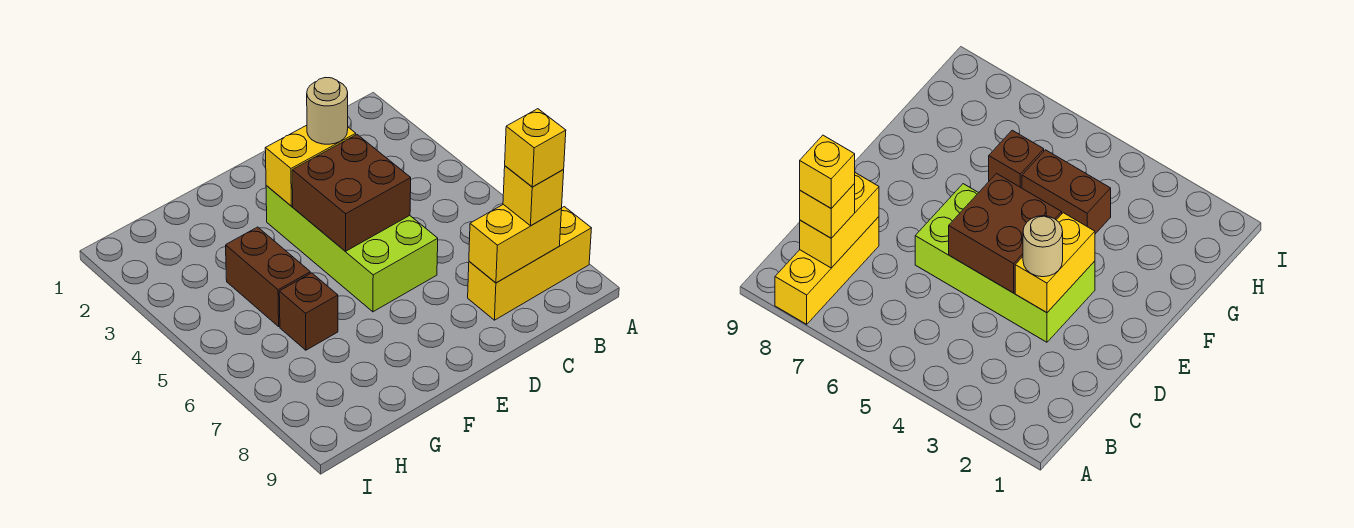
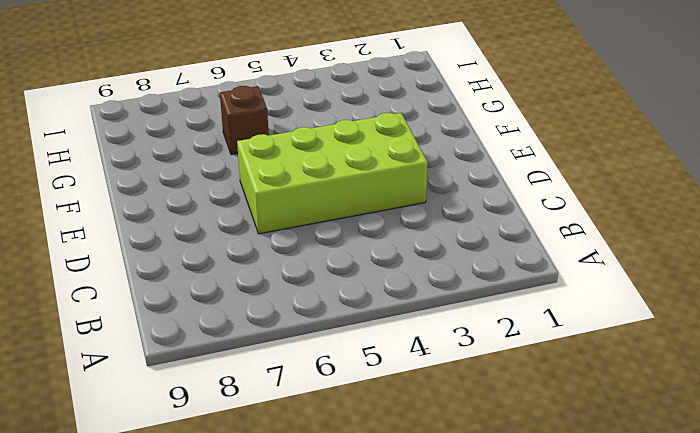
none -> yellow brick A8:C8 level 1
none -> brown brick G4:G5 level 1

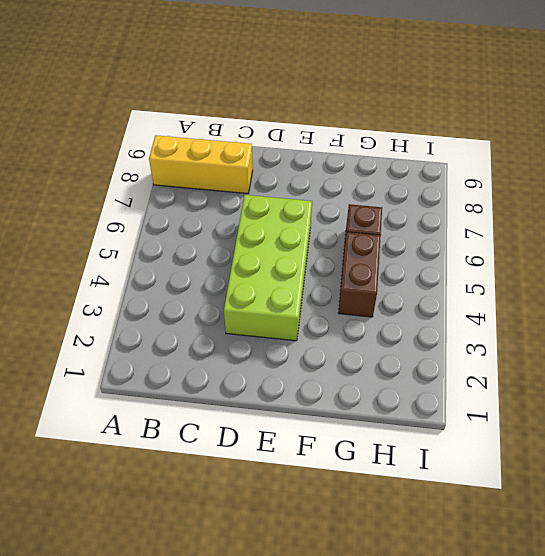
none -> yellow brick B8:C8 level 2
none -> yellow brick D3:E3 level 2

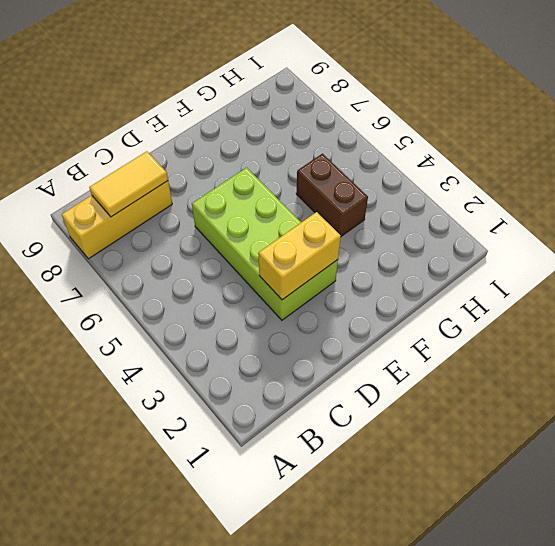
yellow tile B8:C8 level 2 -> yellow brick B8:C8 level 2
none -> brown brick G6 level 1
none -> brown brick D4:E5 level 2

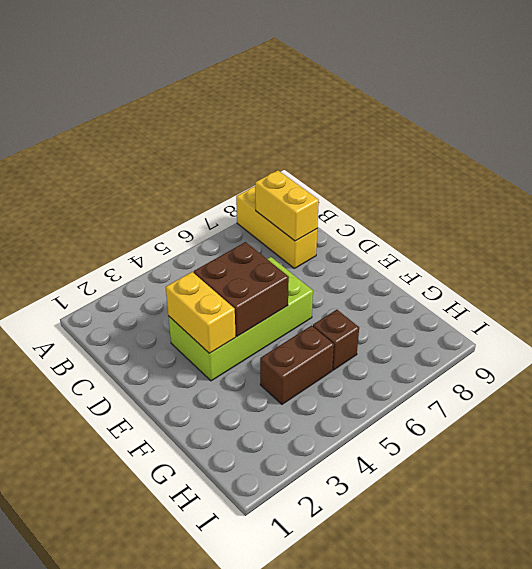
none -> yellow brick B8 level 3
none -> tan round brick D3 level 3

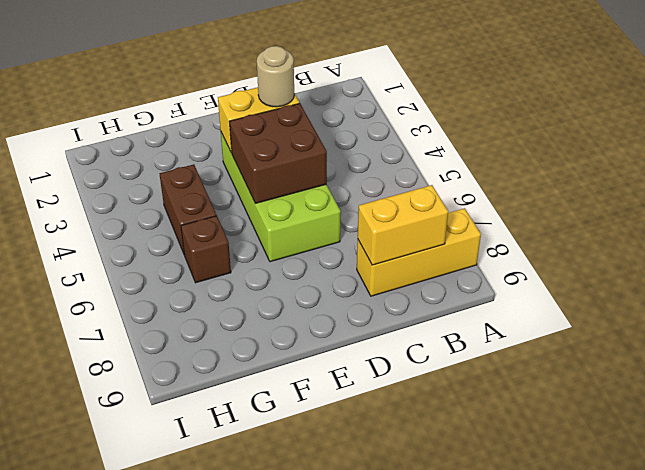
none -> yellow brick B8 level 3
none -> yellow brick B8 level 4

